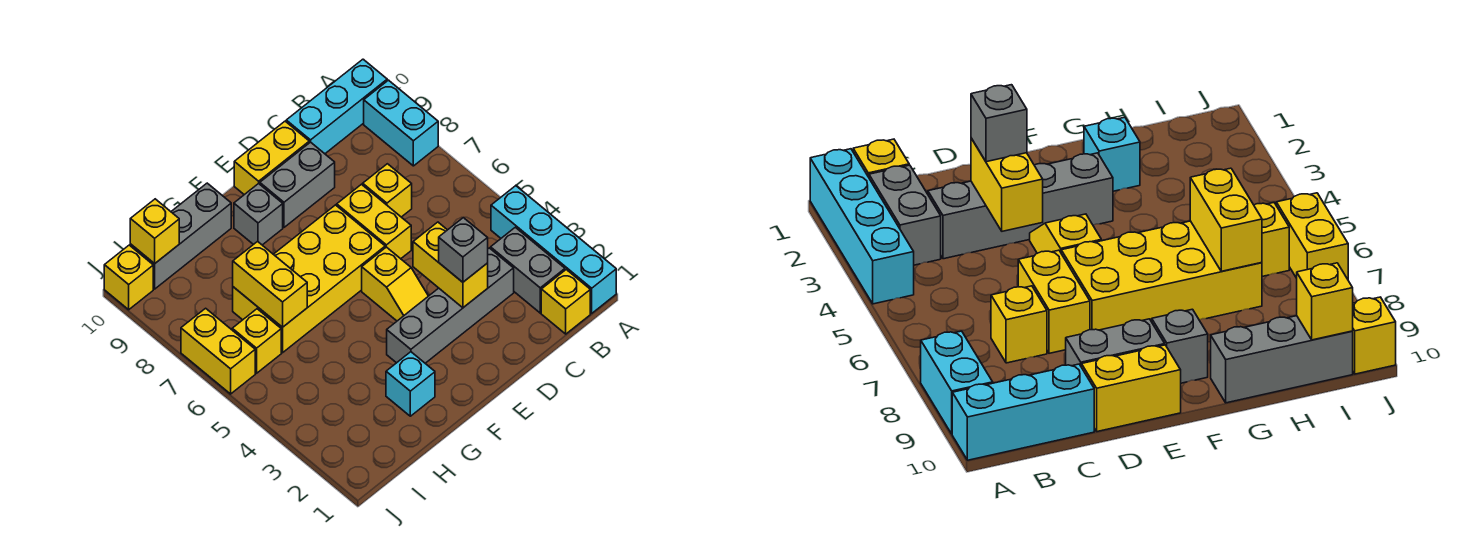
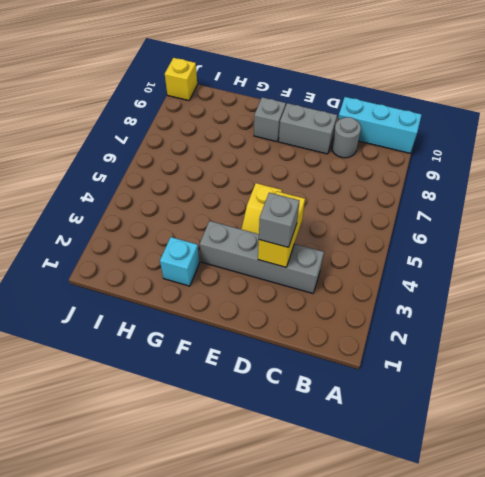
grey round brick C9 level 1 -> none
none -> cyan brick A1:A4 level 1
none -> cyan brick A8:A9 level 1
none -> yellow brick B1 level 1

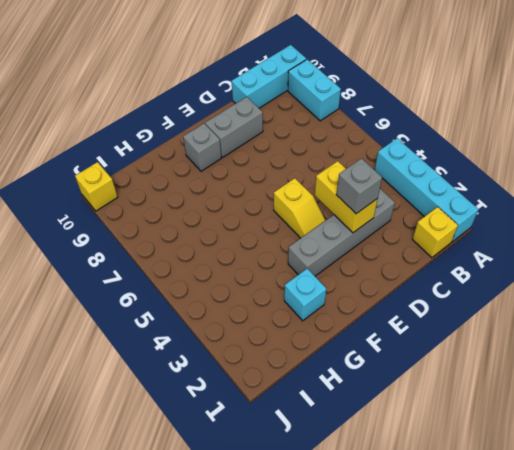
none -> grey brick B2:B3 level 1
none -> yellow brick C7 level 1
none -> yellow brick D6:D7 level 1

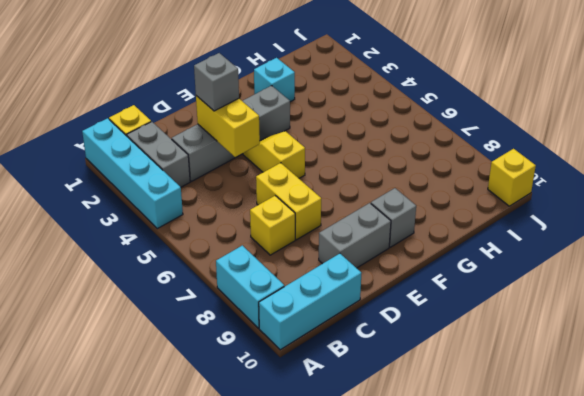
none -> yellow brick D10:E10 level 1
none -> yellow brick E6:H7 level 1
none -> grey brick G10:I10 level 1

